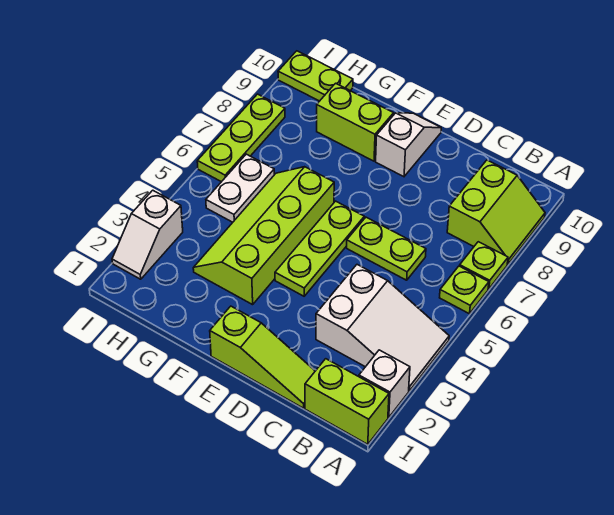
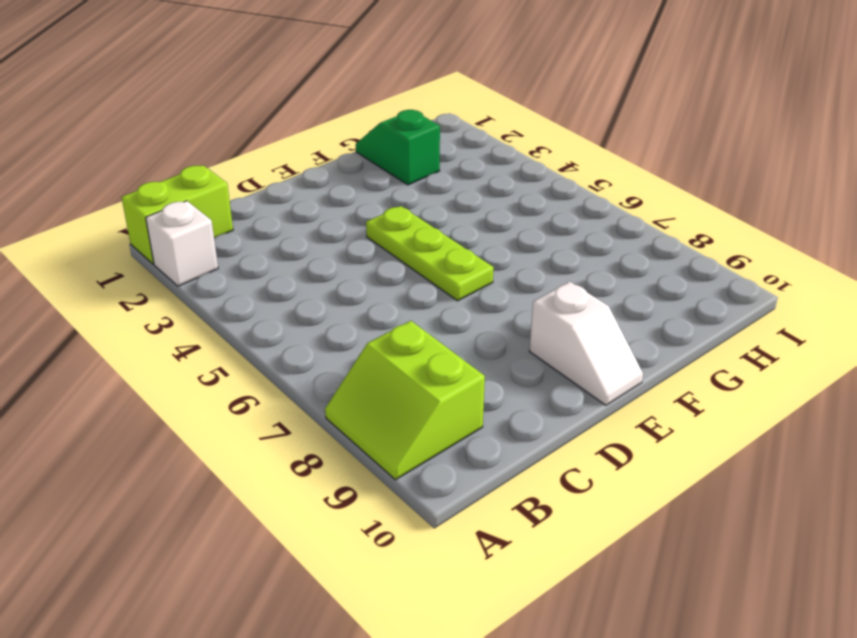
green slope G1:G2 level 1 top 2 -> none
none -> white slope A3:C4 level 1 top C
none -> lime plate A6 level 1
none -> lime plate A7 level 1

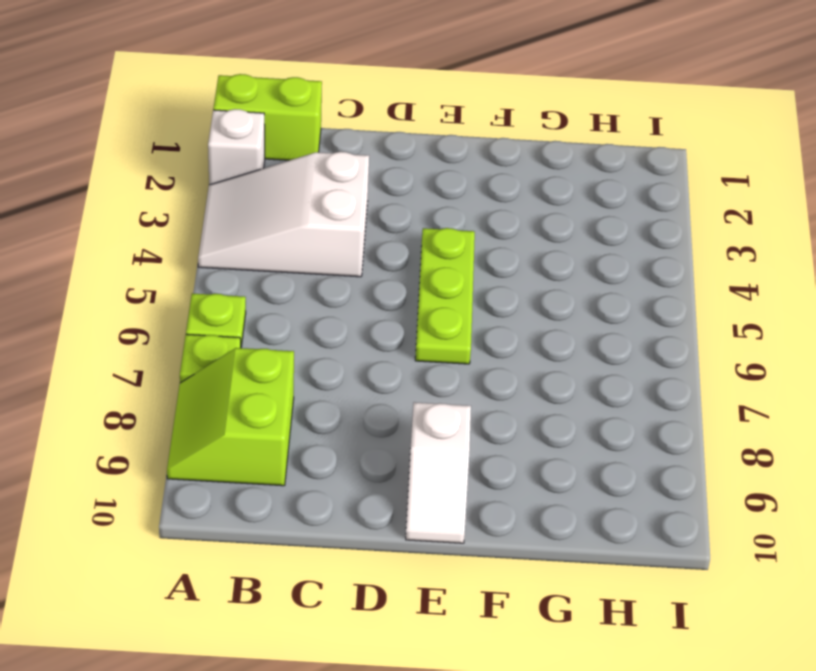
none -> lime slope C1:E1 level 1 top E
none -> lime plate C6:D6 level 1
none -> lime slope F3:G6 level 1 top F

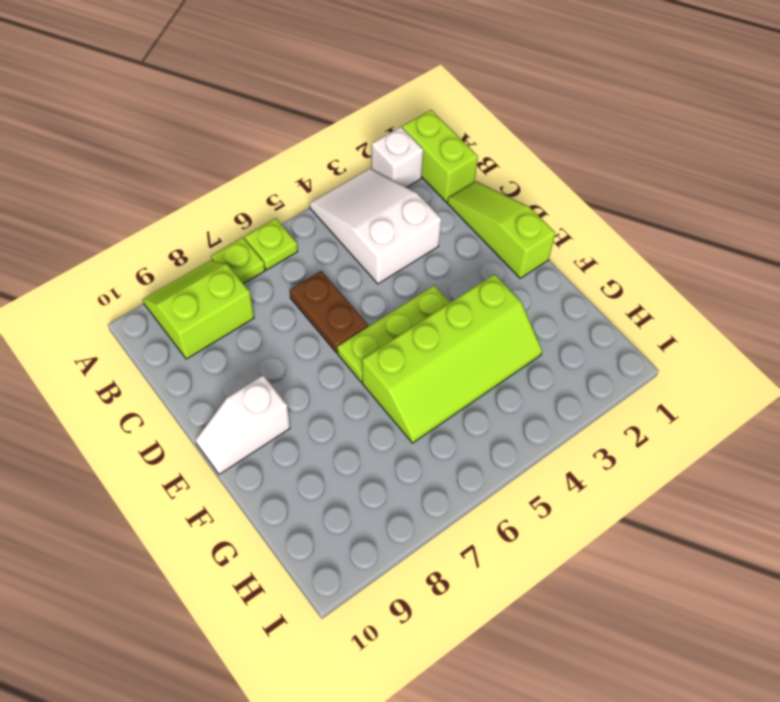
brown plate C6:D6 level 1 -> lime plate C6:D6 level 1
none -> lime brick F9:G9 level 1
none -> white plate H5:H6 level 1
none -> lime plate H10:I10 level 1

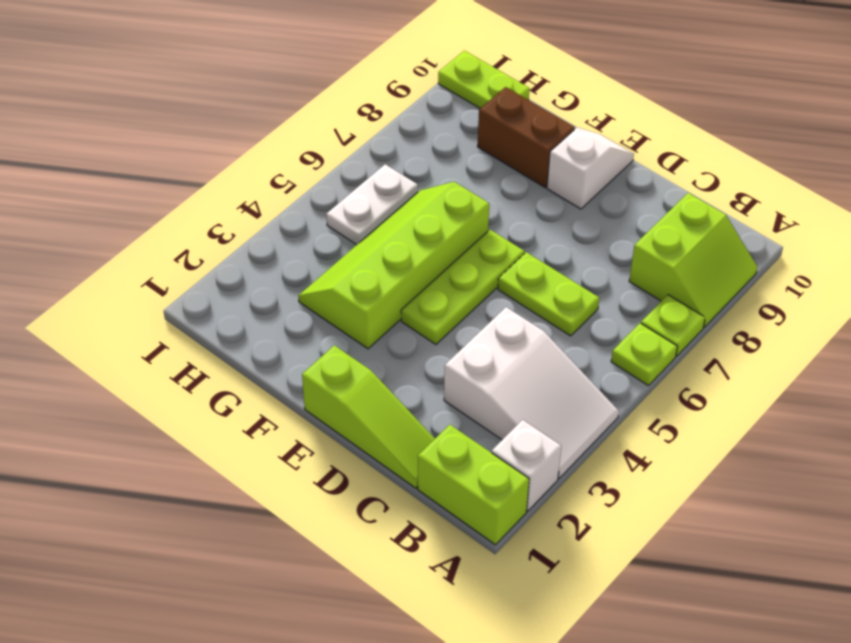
brown brick F9:G9 level 1 -> lime brick F9:G9 level 1
none -> white slope I2:I3 level 1 top 3
none -> lime plate I6:I8 level 1

